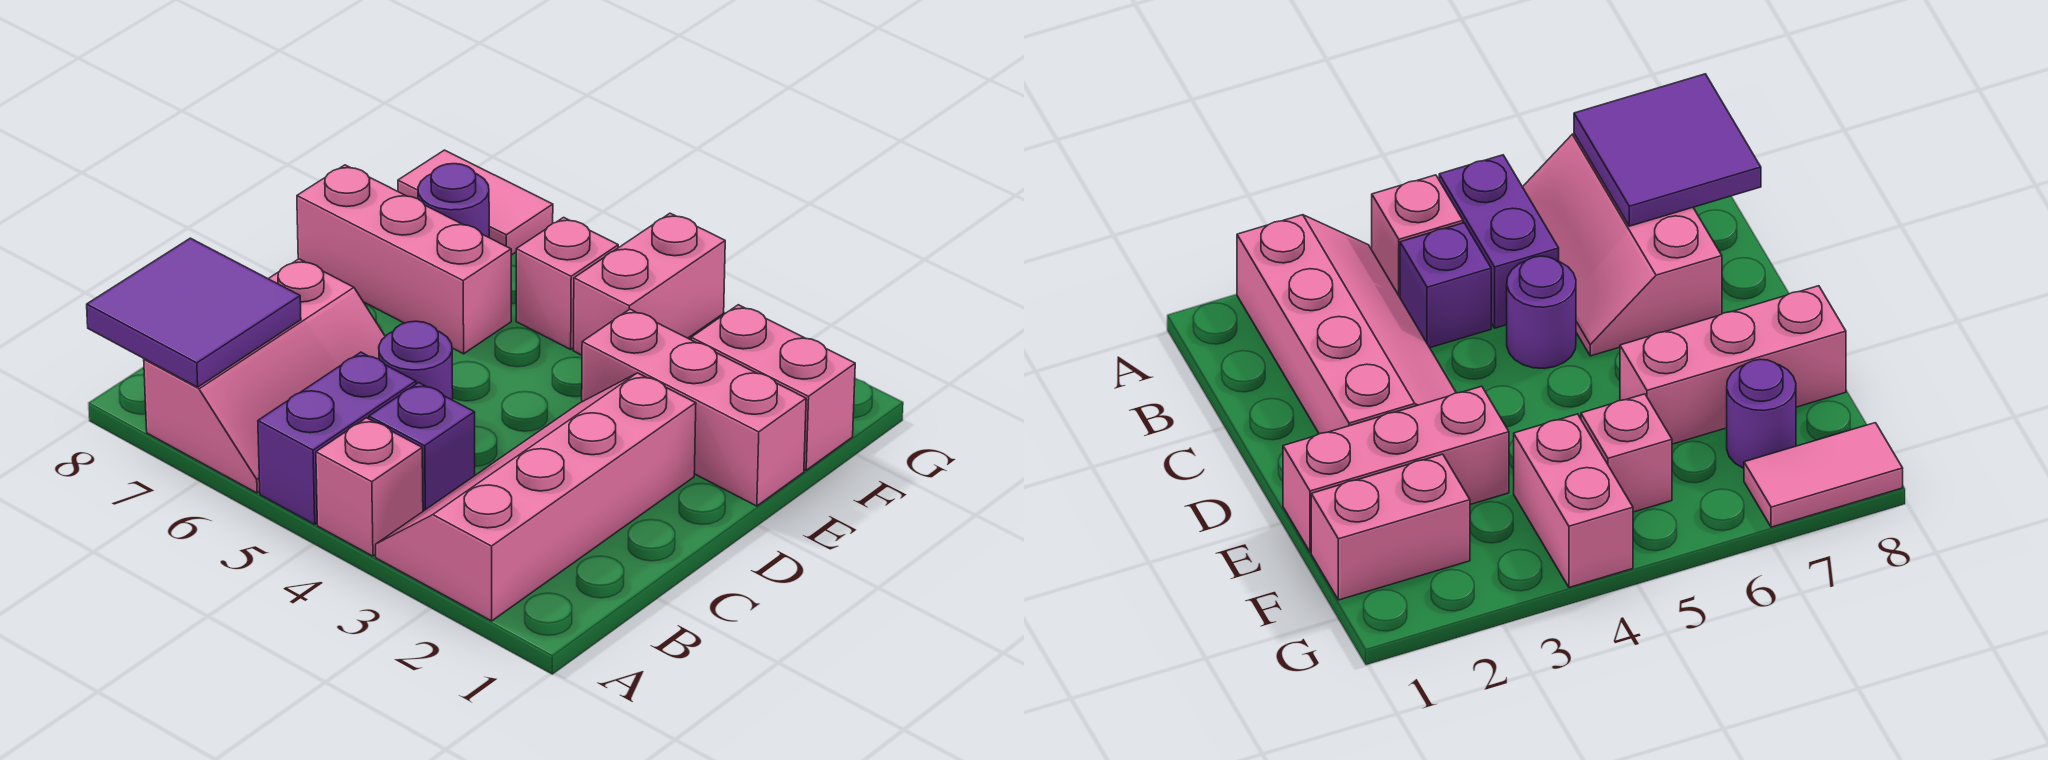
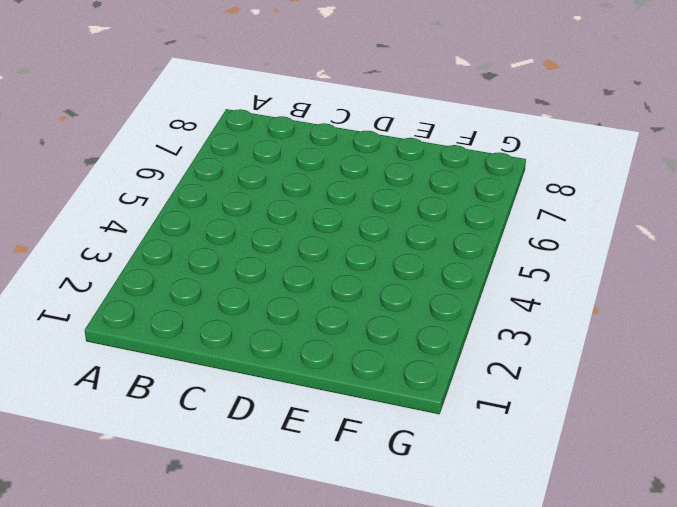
none -> pink slope A2:D3 level 1 top 2
none -> pink brick A4 level 1
none -> purple brick A5:B5 level 1

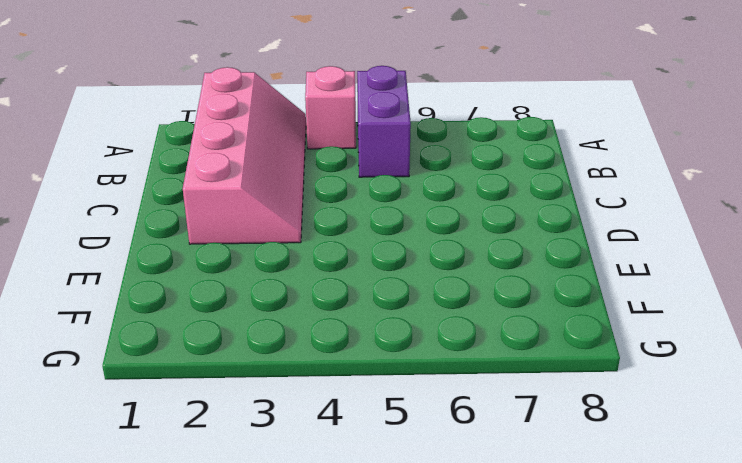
none -> pink slope A6:C7 level 1 top 7
none -> purple brick B4 level 1
none -> purple round brick C5 level 1

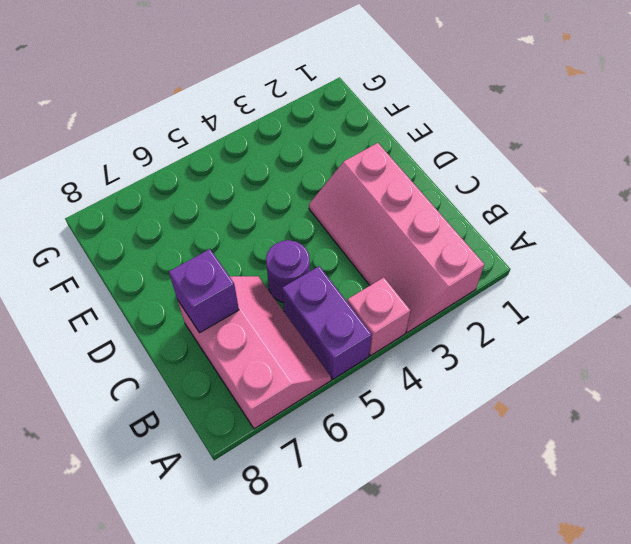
purple brick C7 level 2 -> purple brick B4 level 1
none -> pink brick E1:E3 level 1
none -> pink brick E6:E8 level 1
none -> pink brick F1:F2 level 1

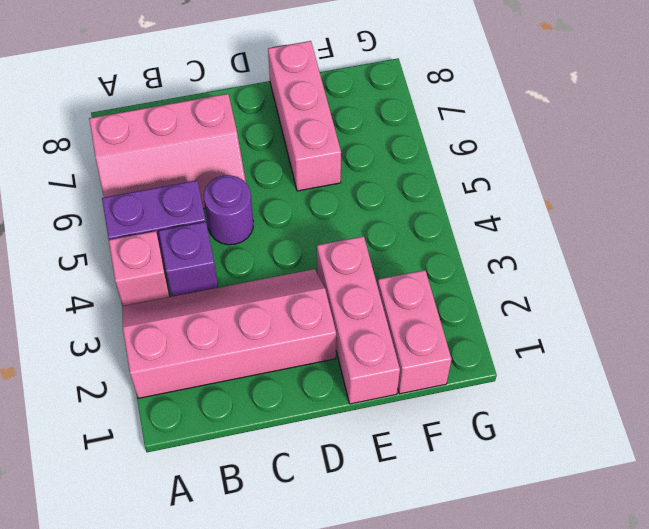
none -> pink brick F4:G4 level 1
none -> pink brick F5 level 1
none -> purple round brick F7 level 1

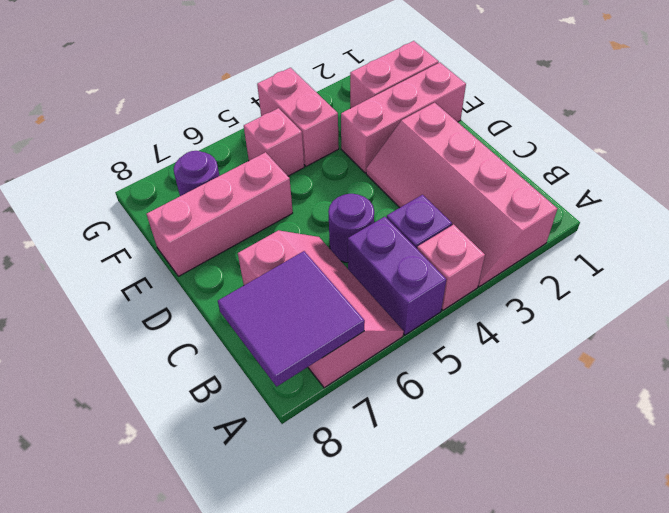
none -> pink tile G7:G8 level 1

